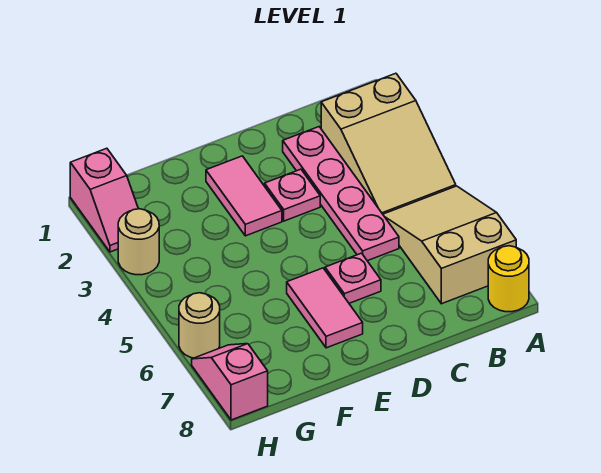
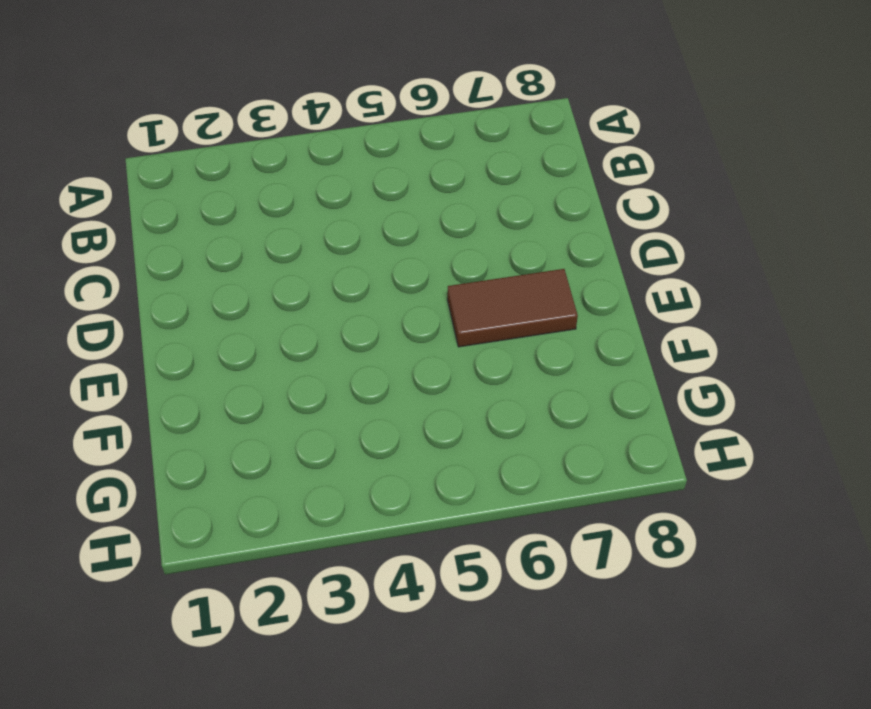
brown tile E6:E7 level 1 -> pink tile E6:E7 level 1
none -> tan slope A2:B4 level 1 top 2
none -> tan slope A5:B7 level 1 top 7
none -> yellow round brick A8 level 1

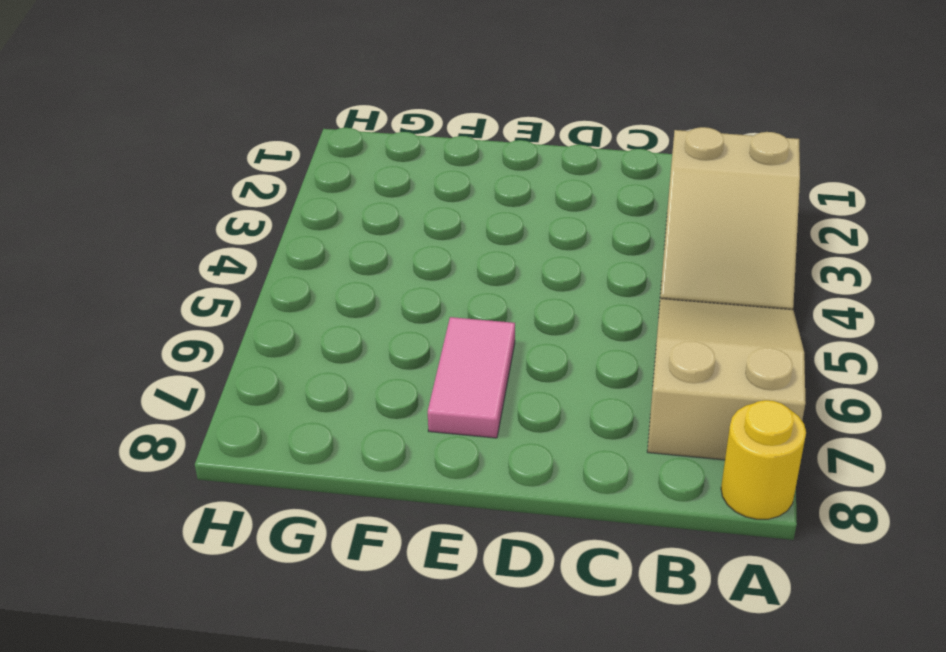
none -> pink plate C2:C5 level 1
none -> pink plate D3 level 1
none -> pink plate D6 level 1

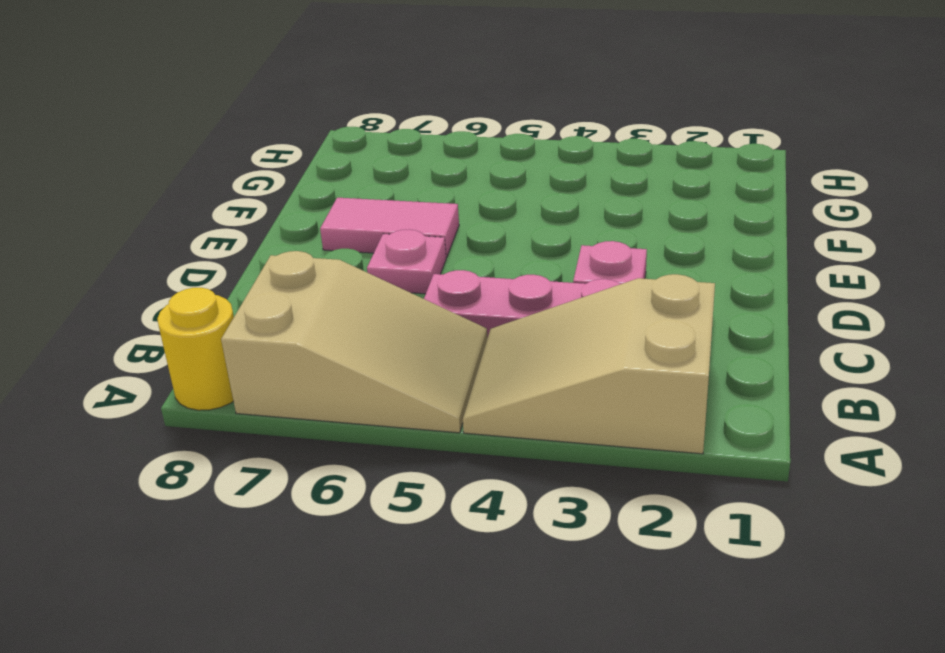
none -> pink tile E2:E3 level 1
none -> pink slope H1:H2 level 1 top 1
none -> tan round brick H3 level 1

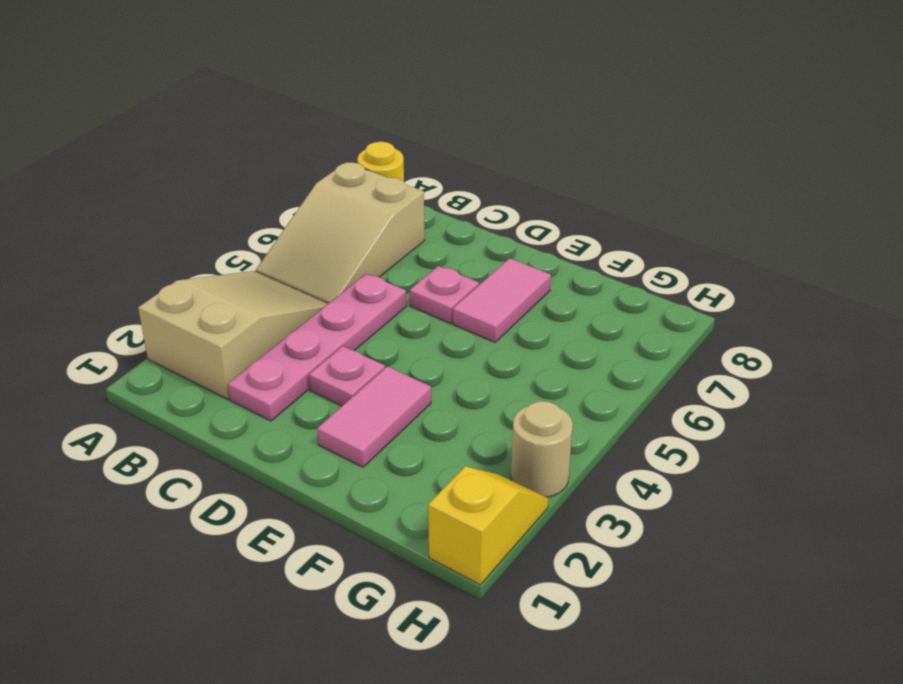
yellow slope H1:H2 level 1 top 1 -> pink slope H1:H2 level 1 top 1
none -> tan round brick H6 level 1
none -> pink slope H7:H8 level 1 top 8

